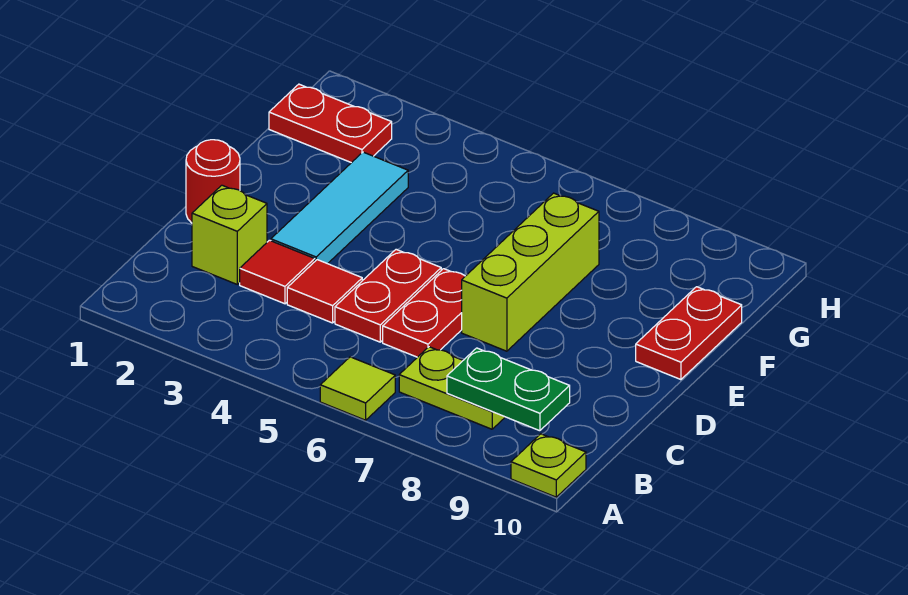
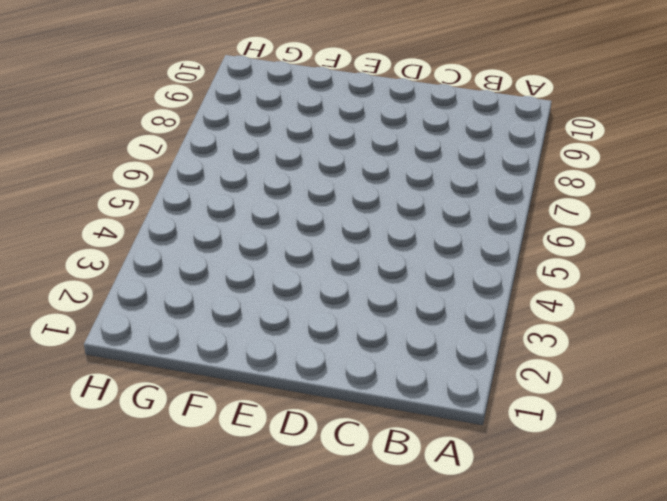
none -> lime tile A6 level 1
none -> lime plate A10 level 1
none -> lime plate B7:B8 level 1

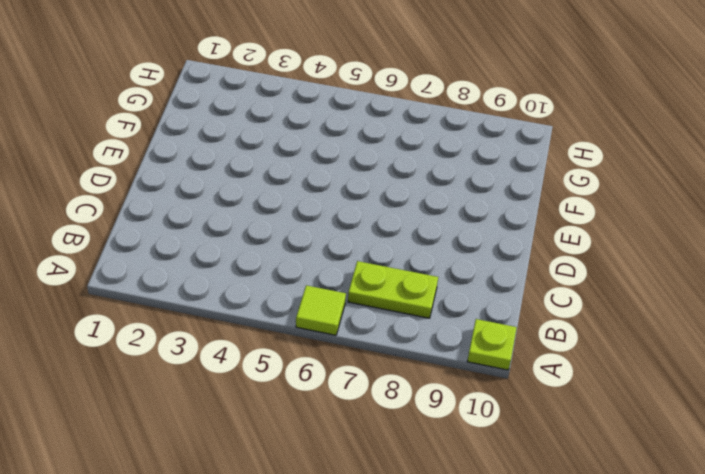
none -> lime brick C2 level 1
none -> red tile C3 level 1
none -> red tile C4 level 1

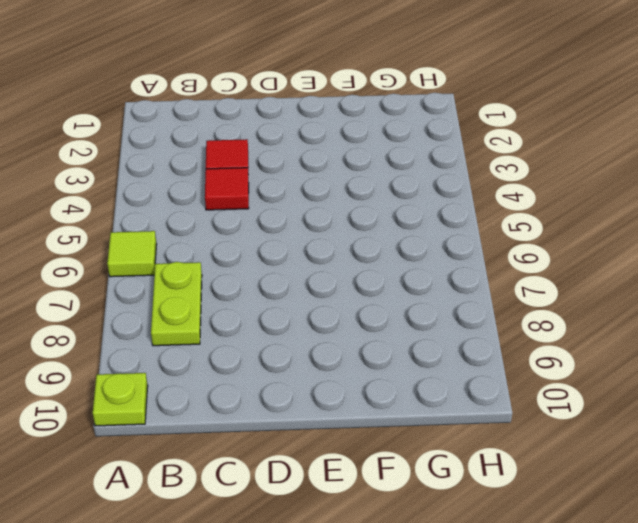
none -> lime brick C2 level 1
none -> red plate C5:D5 level 1
none -> red plate C6:D6 level 1

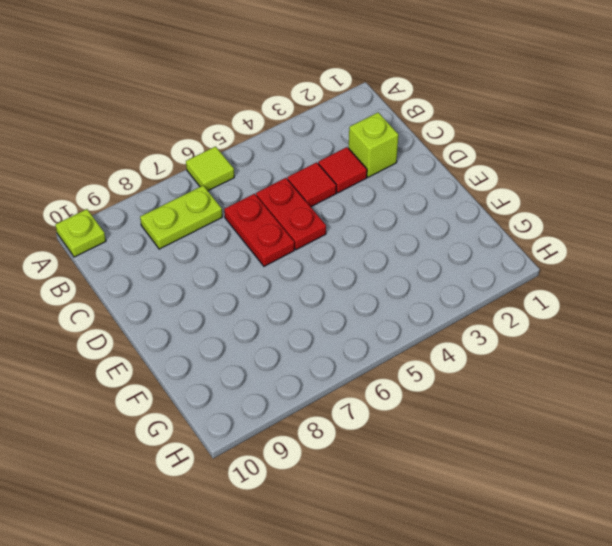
none -> red round brick D1 level 1
none -> cyan tile D3:F3 level 1
none -> lime brick D7:F7 level 1

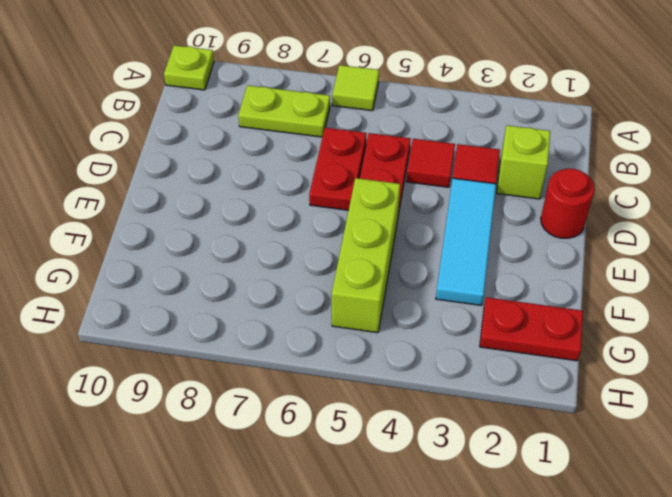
lime brick E5:G5 level 1 -> lime brick D7:F7 level 1
none -> red plate E10:F10 level 1
none -> green plate B8:B9 level 2

